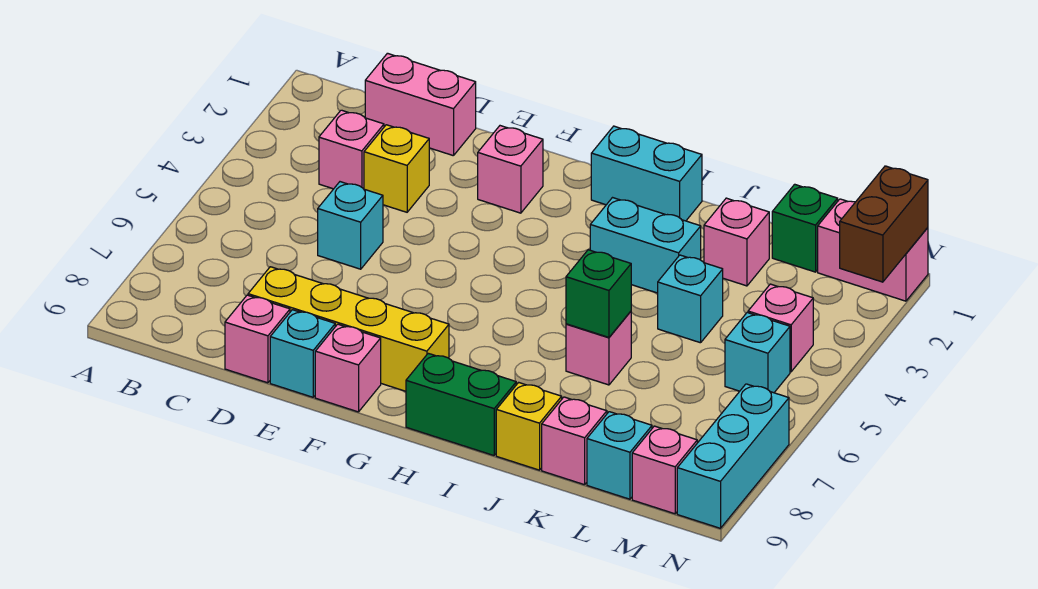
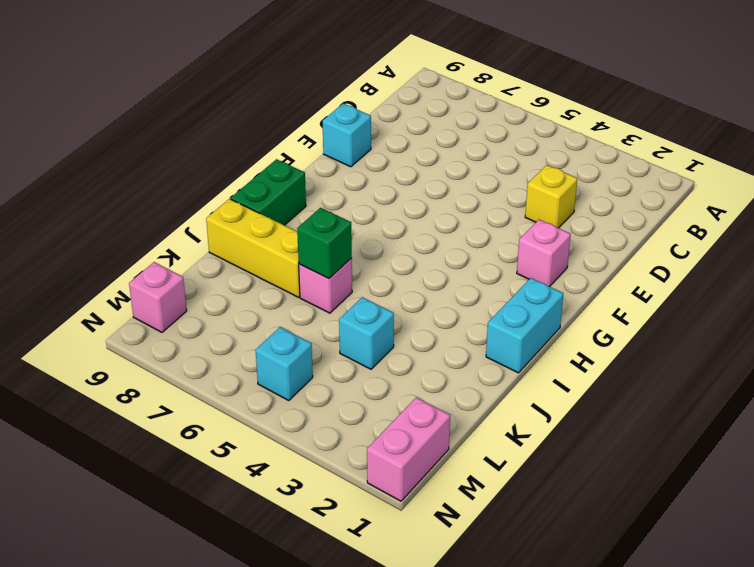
yellow brick J7:J9 level 1 -> yellow brick J9 level 1
none -> pink brick C1:D1 level 1
none -> pink brick C3 level 1
none -> cyan brick D5 level 1

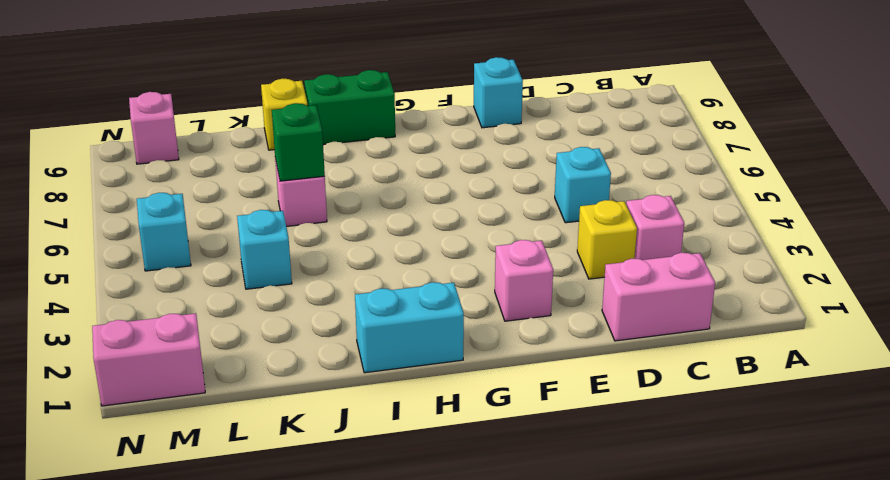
none -> yellow brick D8:G8 level 1
none -> pink brick D9 level 1
none -> pink brick F9 level 1

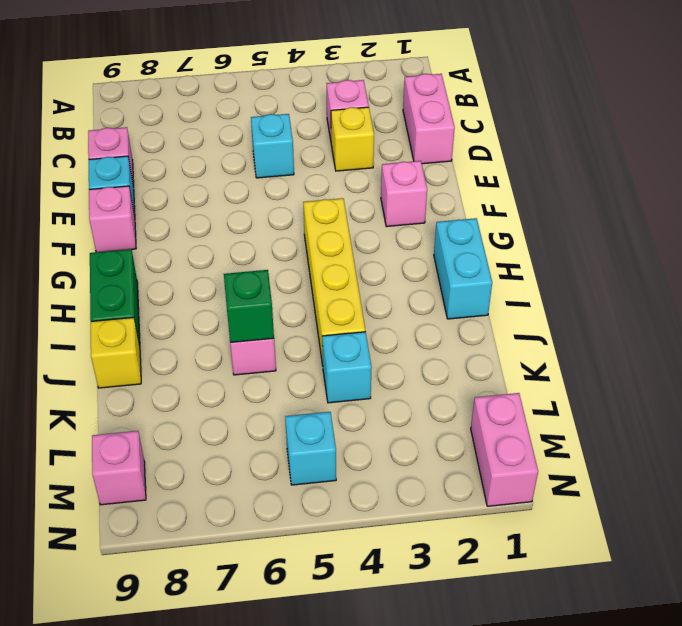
yellow brick G4:J4 level 1 -> yellow brick D8:G8 level 1
none -> cyan brick I3:J3 level 1
none -> pink brick K2 level 1
none -> pink brick K9 level 1

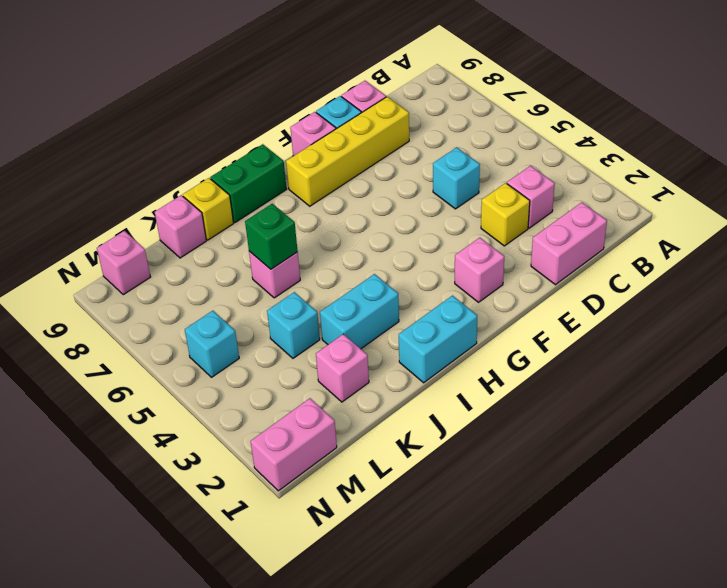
none -> green brick L1 level 1
none -> cyan brick L9 level 1
none -> pink brick M4 level 1

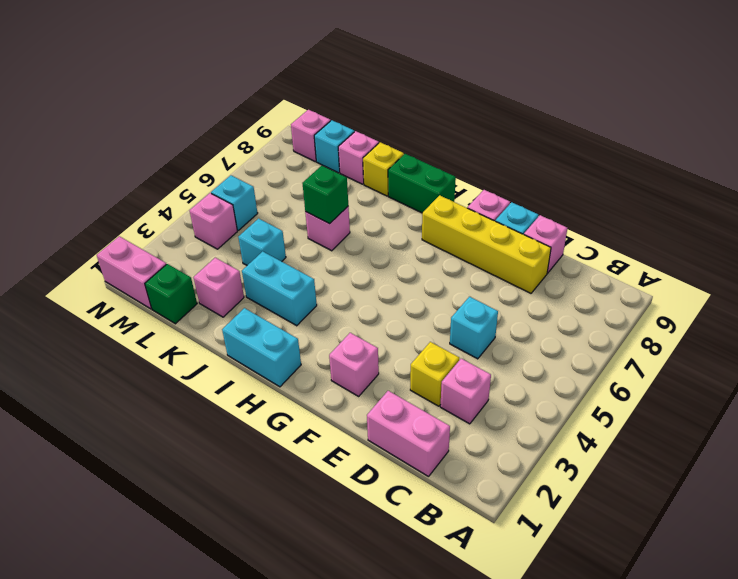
none -> cyan brick N7:N9 level 1
none -> brown brick N1:N2 level 2

